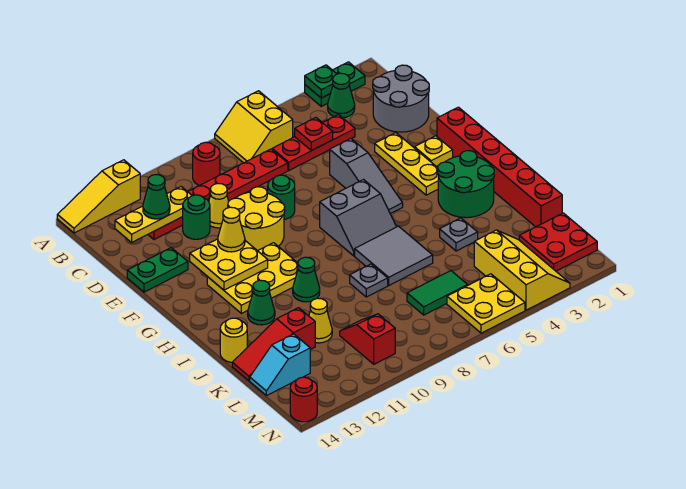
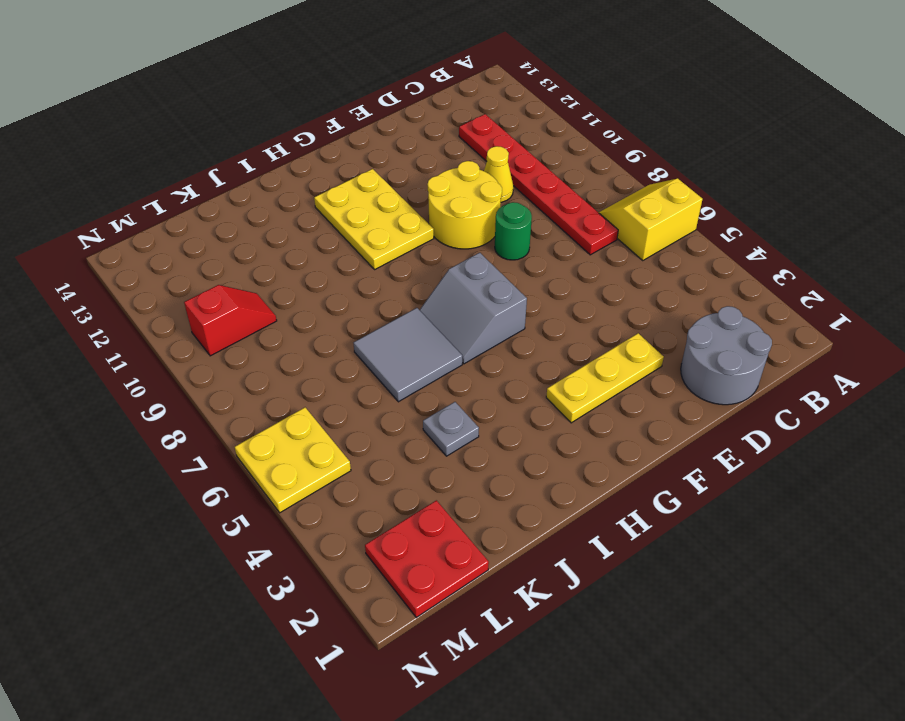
none -> green plate A2:A3 level 1
none -> yellow slope A12:A14 level 1 top 12
none -> green cone B3 level 1
none -> red round brick B9 level 1

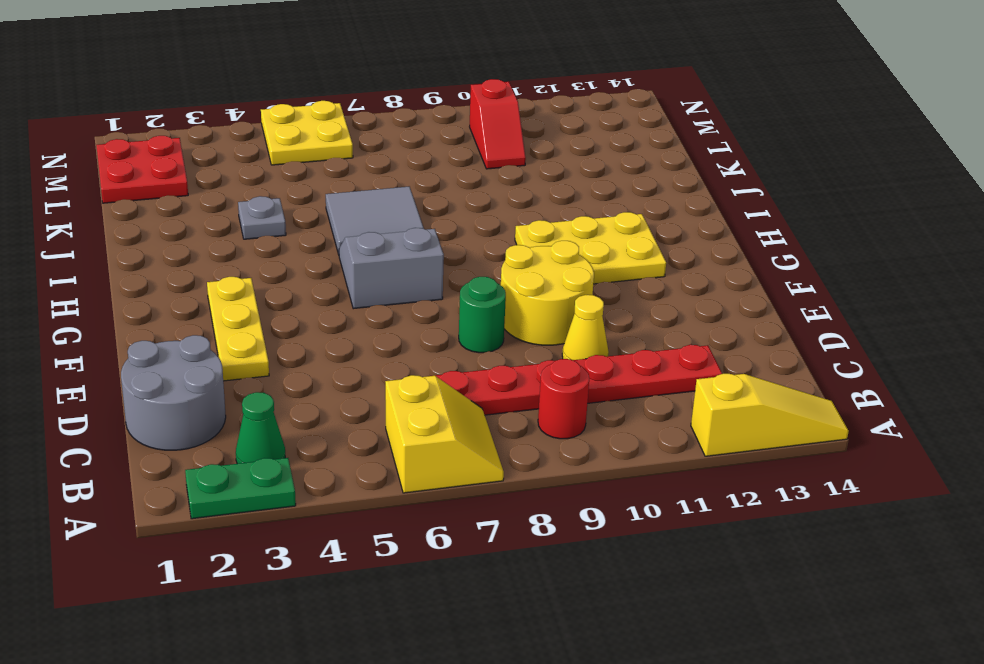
none -> red plate C4:C6 level 1
none -> green round brick D11 level 1
none -> grey slope E5:G5 level 1 top E
none -> green plate E13:E14 level 1

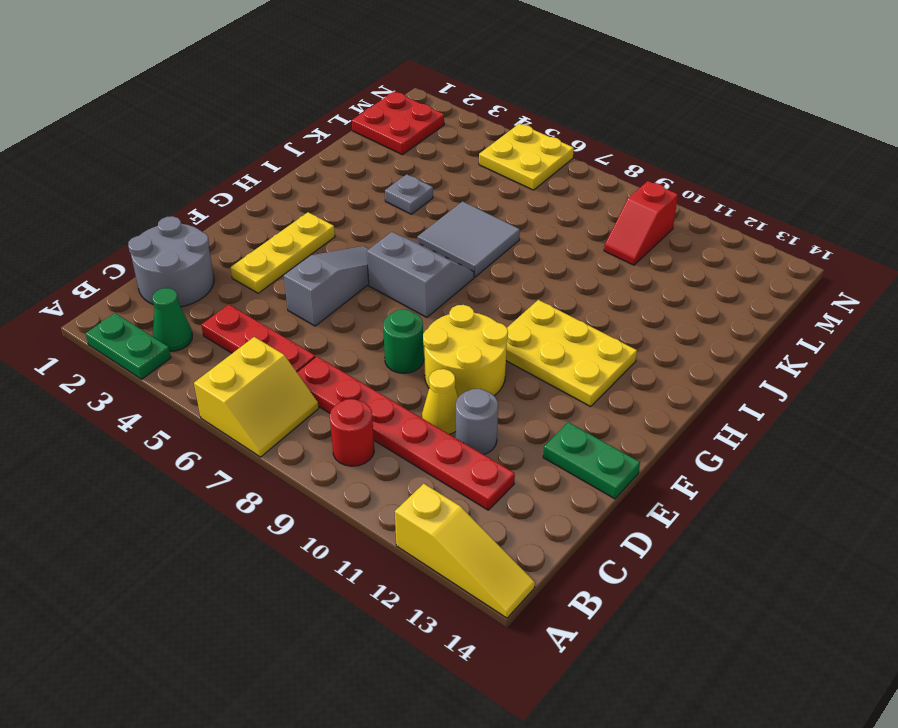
grey round brick D11 level 1 -> green round brick D11 level 1
none -> red brick F1:K1 level 1
none -> yellow plate F2 level 1
none -> green round brick H2:I3 level 1
none -> green cone I10 level 1

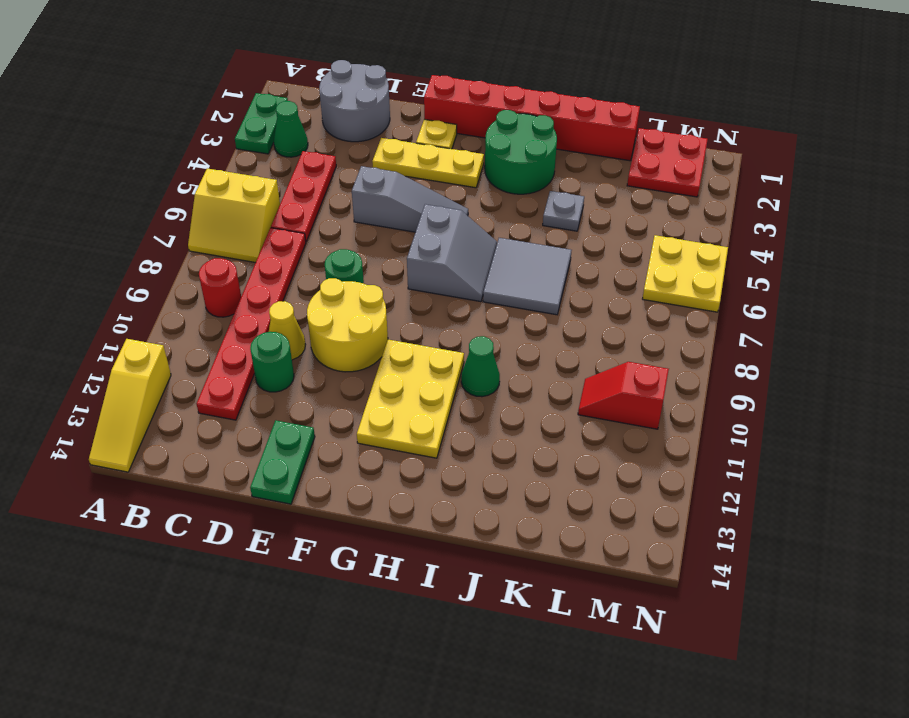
none -> green cone I12 level 1
none -> grey plate J8 level 1
none -> yellow round brick J14 level 1
none -> yellow cone K11 level 1

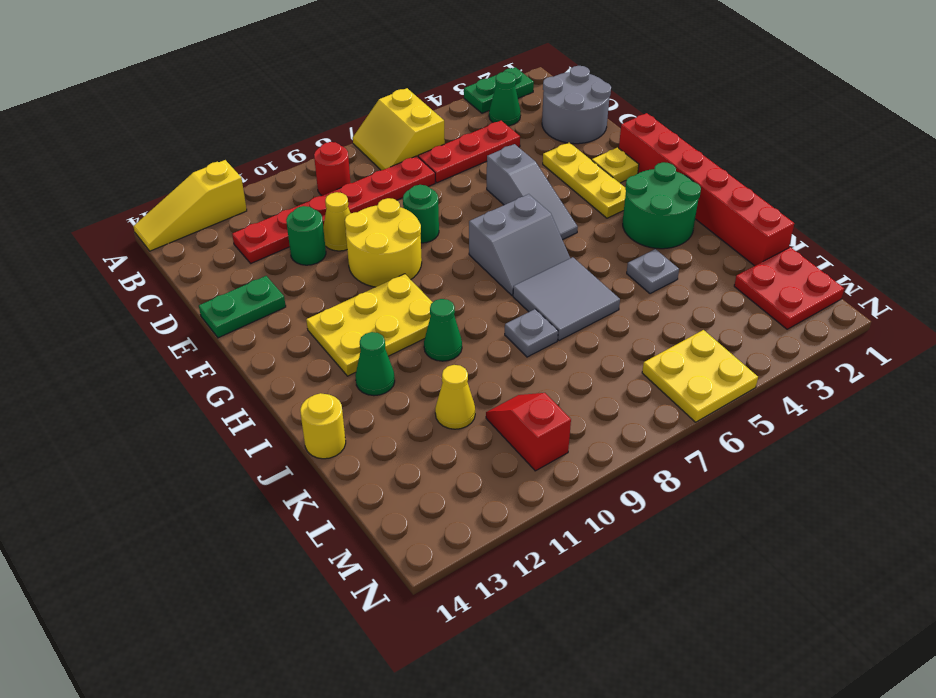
none -> red slope K12:K14 level 1 top 12
none -> yellow slope L3:N4 level 1 top 4
none -> green tile L6:L7 level 1
none -> cyan slope L13:L14 level 1 top 13

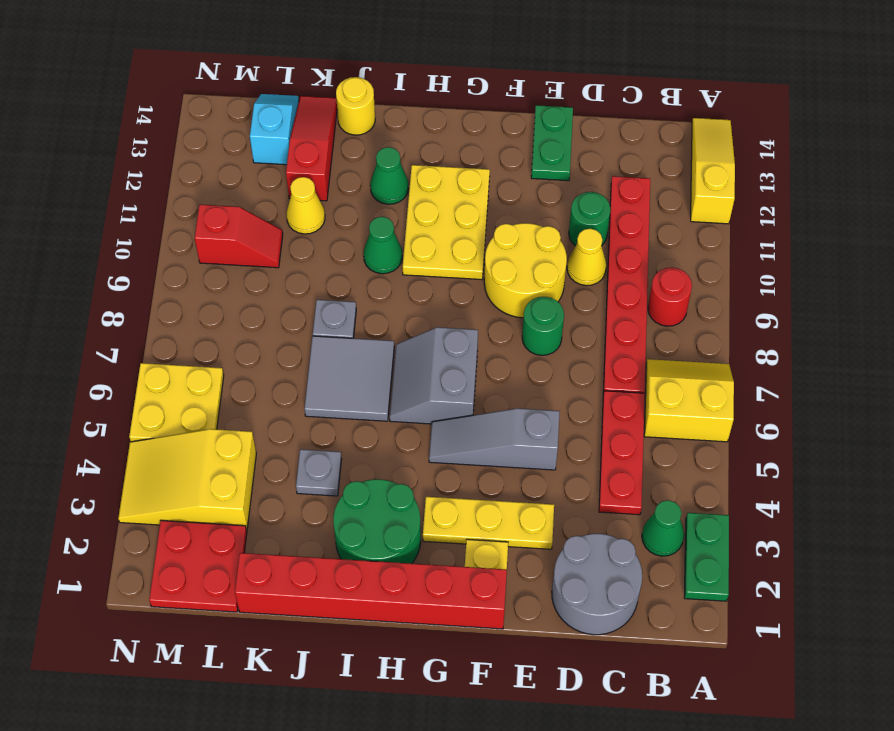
yellow slope L3:N4 level 1 top L -> yellow slope L3:N4 level 1 top 4
none -> green tile L6:L7 level 1
none -> red round brick N14 level 1
none -> green plate A3 level 2
none -> red plate C5 level 2

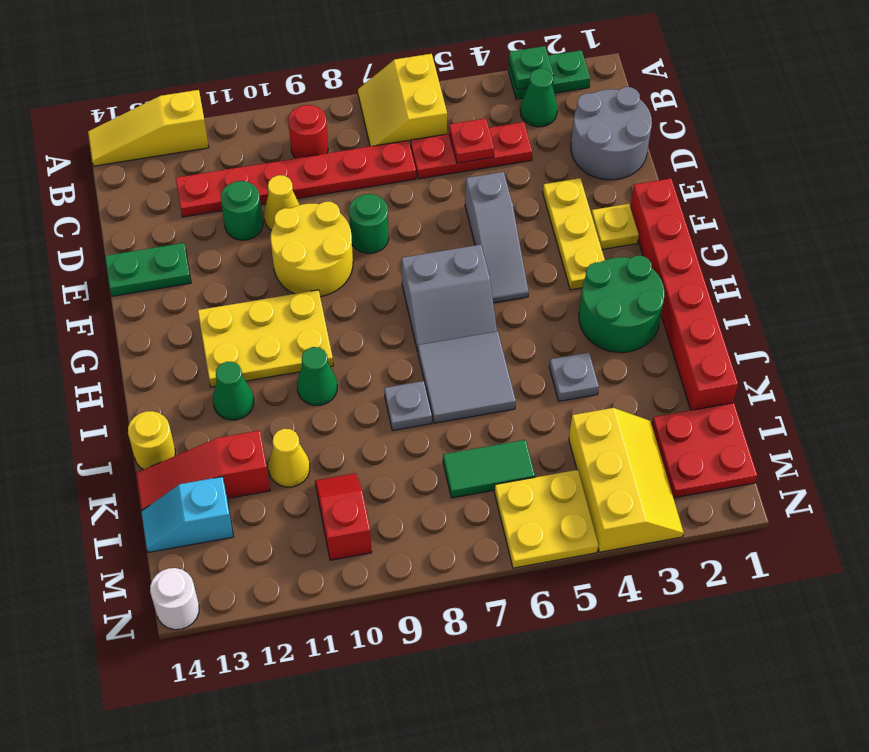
white round brick N14 level 1 -> red round brick N14 level 1
none -> yellow plate C11:C13 level 2
none -> yellow plate F11:G12 level 2
none -> green cone C12 level 3
none -> yellow cone F11 level 3

